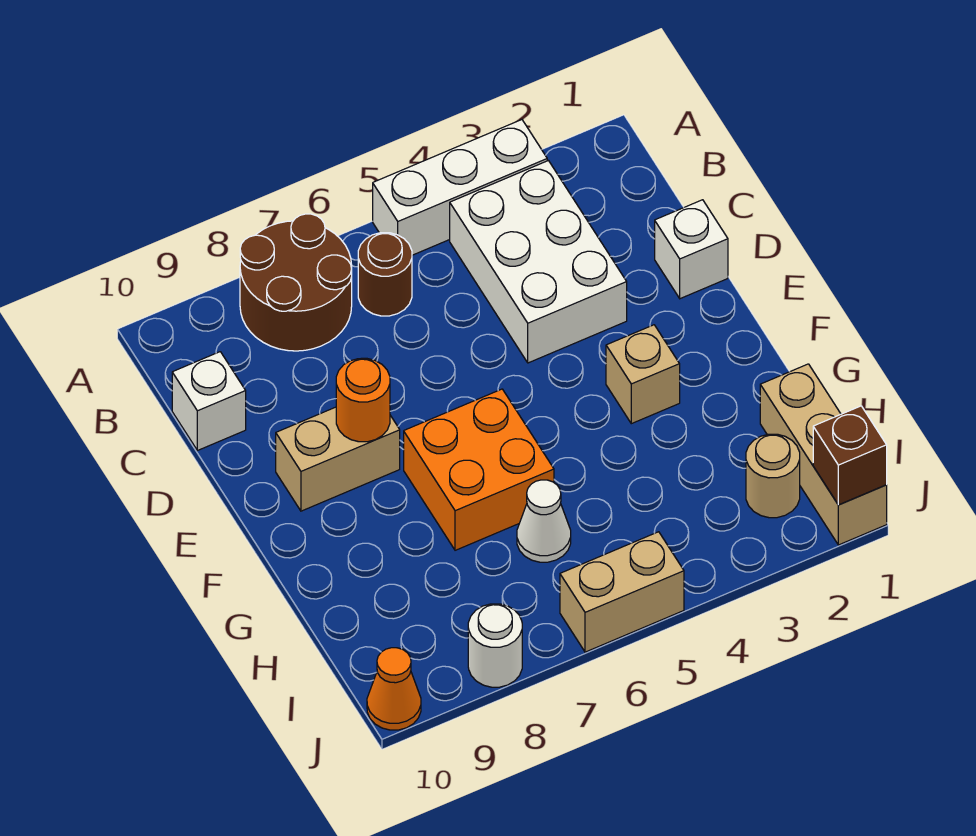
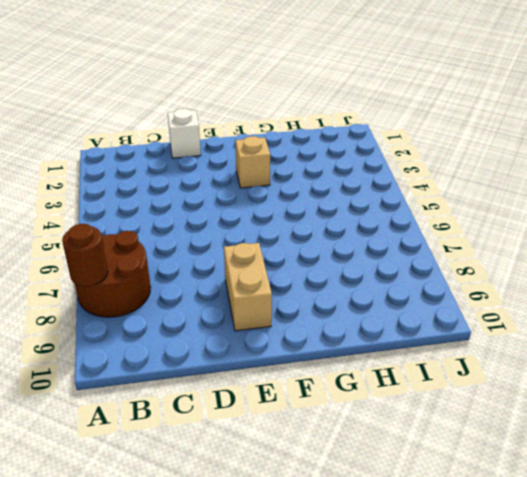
brown round brick A8 level 2 -> brown round brick B6 level 1
none -> white brick A3:A5 level 1
none -> white brick B3:D4 level 1
none -> white brick C10 level 1

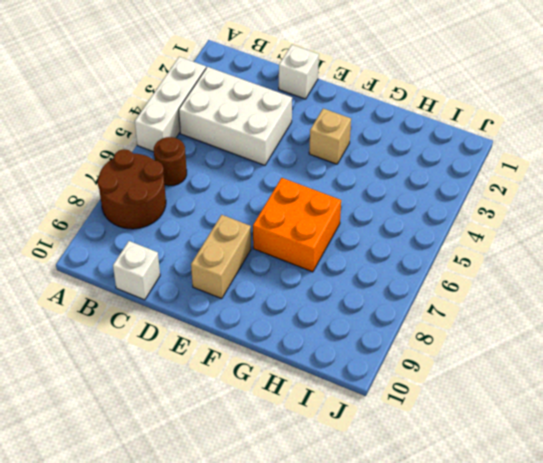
none -> tan brick H1:J1 level 1
none -> white cone H6 level 1
none -> tan round brick I2 level 1

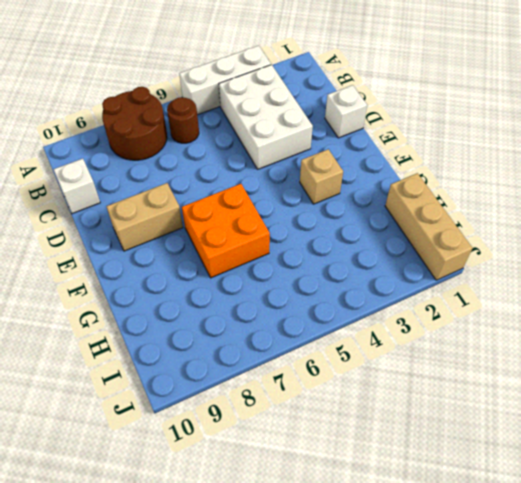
none -> white cone H6 level 1
none -> tan round brick I2 level 1
none -> tan brick J5:J6 level 1

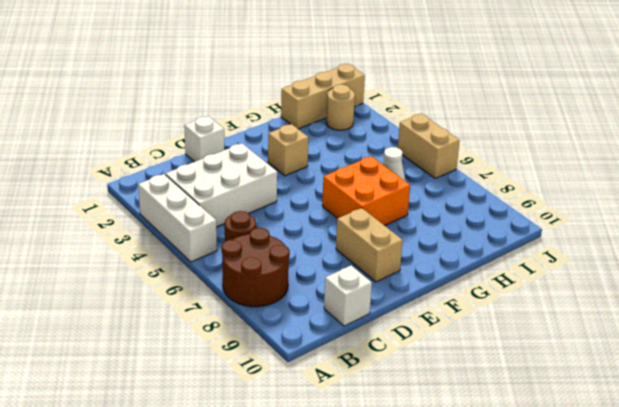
none -> white round brick J8 level 1
none -> orange cone J10 level 1
none -> orange round brick E8 level 2

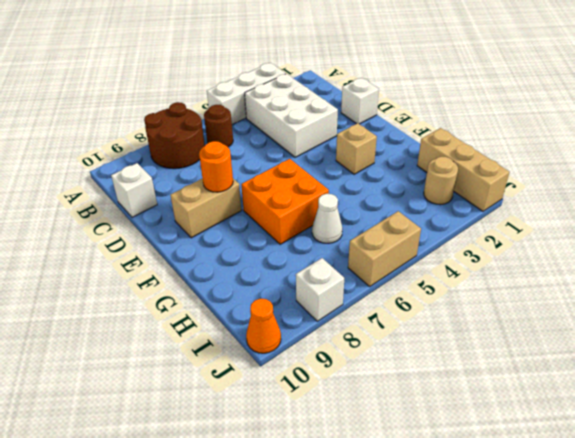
white brick J8 level 1 -> white round brick J8 level 1
none -> brown brick J1 level 2

